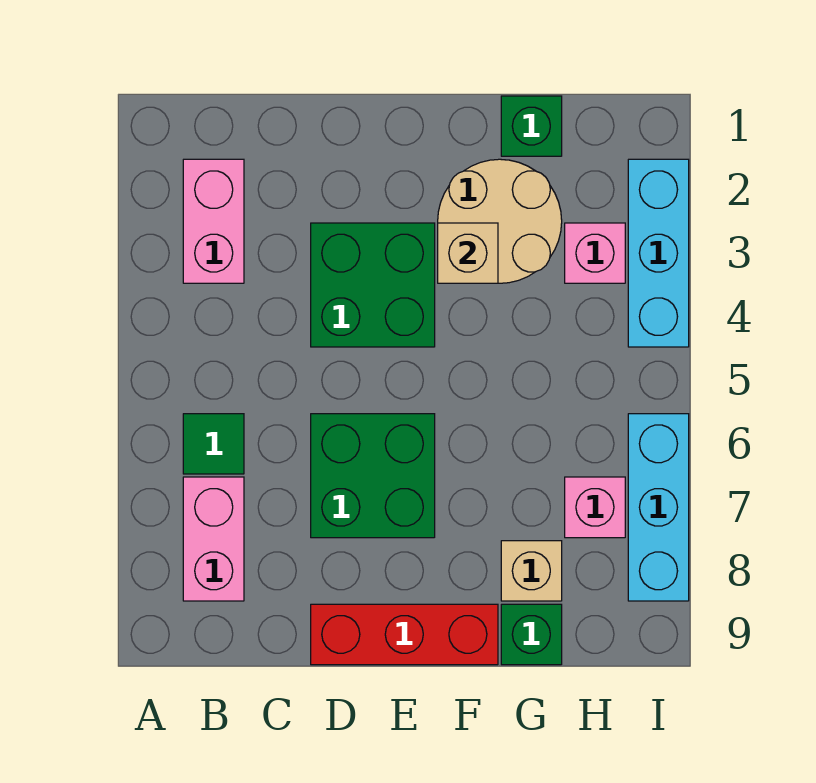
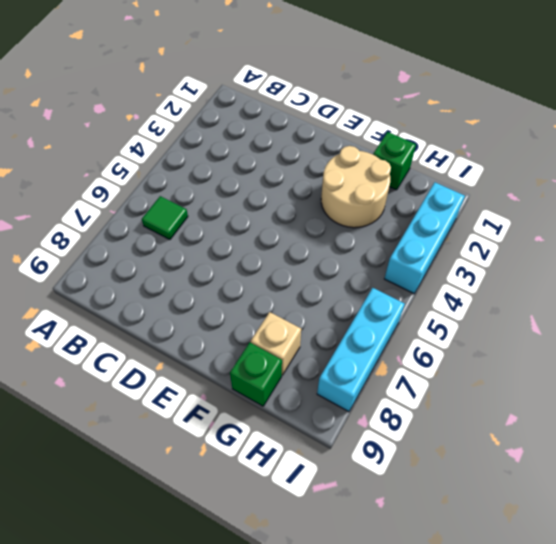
none -> pink brick B2:B3 level 1
none -> pink brick B7:B8 level 1
none -> green brick D3:E4 level 1

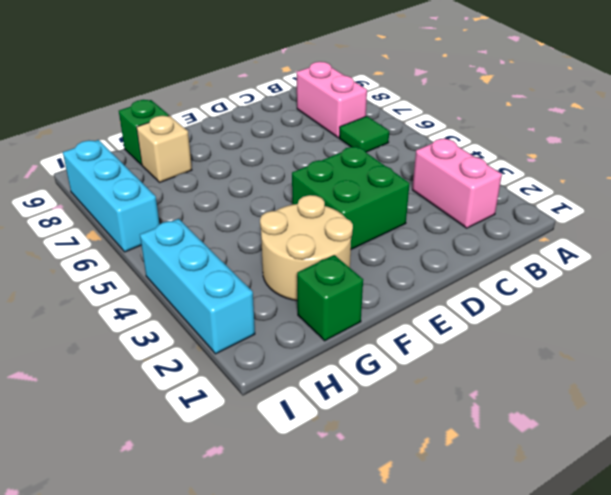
none -> green brick D6:E7 level 1
none -> red brick D9:F9 level 1
none -> pink brick H3 level 1

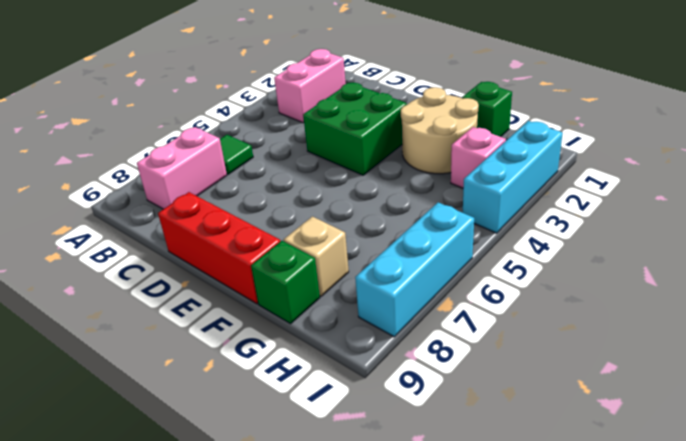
none -> green brick D6:E7 level 1
none -> pink brick H7 level 1
none -> tan brick F3 level 2

